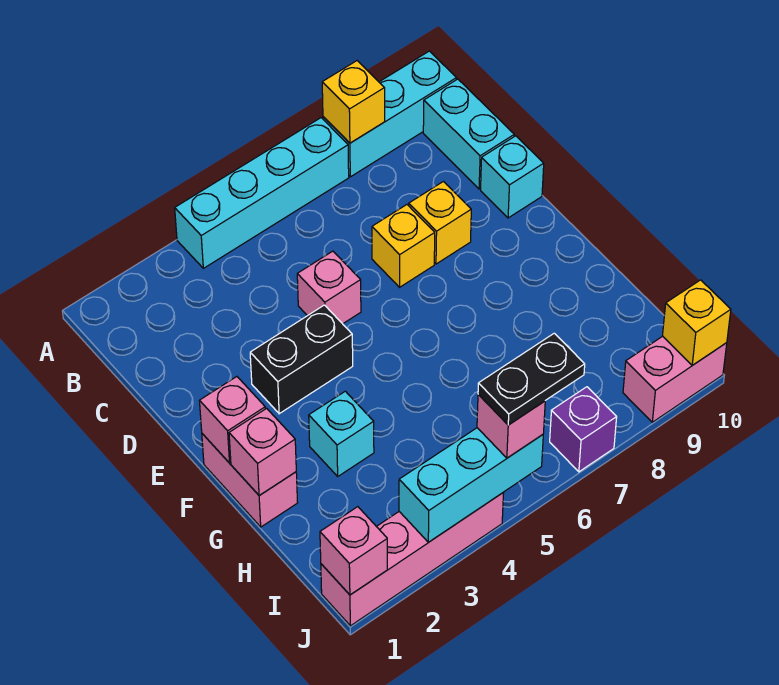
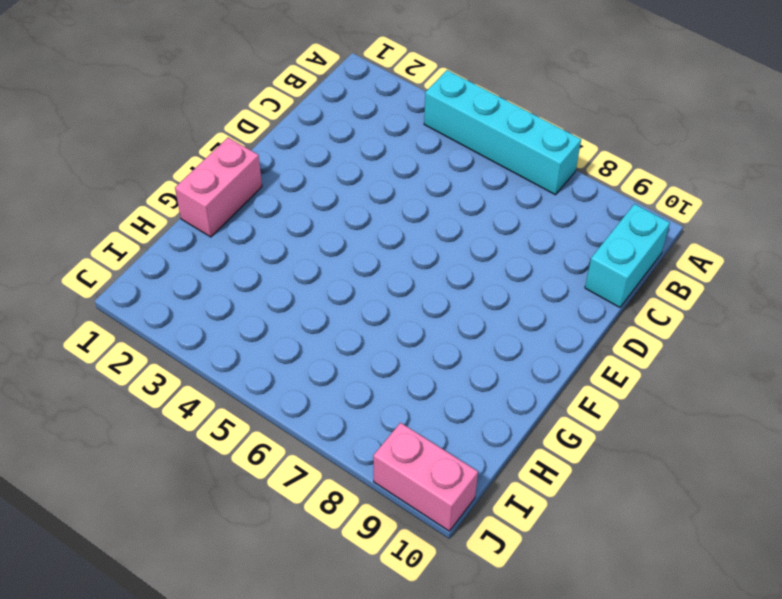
none -> cyan brick A8:A10 level 1
none -> pink brick D5 level 1
none -> yellow brick D7 level 1

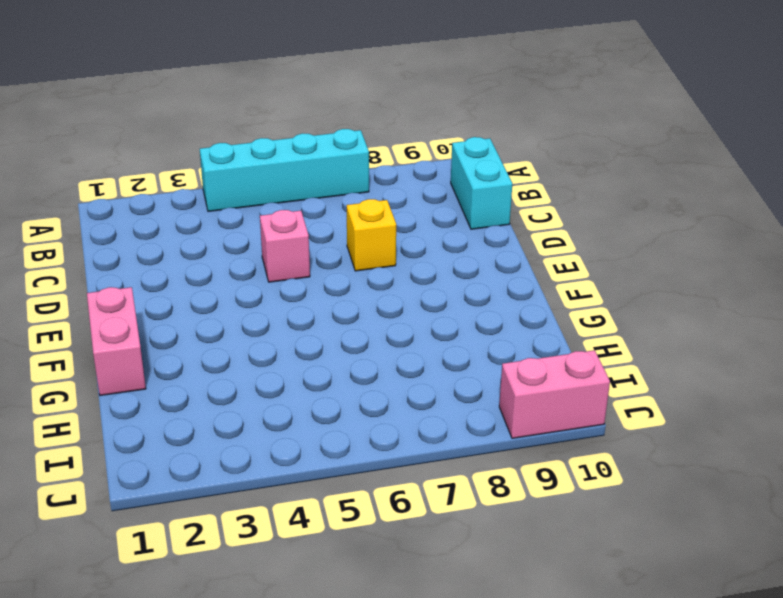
none -> cyan brick A8:A10 level 1
none -> yellow brick D8 level 1
none -> cyan brick D10 level 1

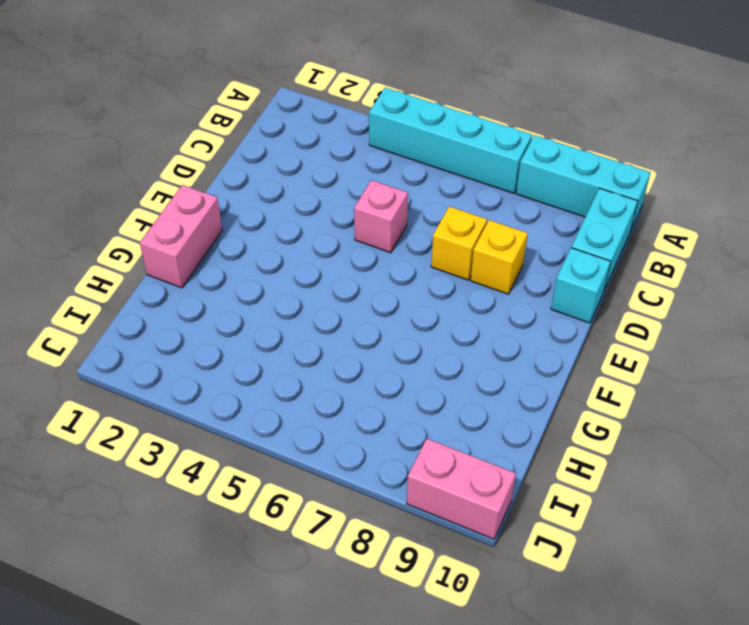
none -> black brick E3:E4 level 1
none -> cyan brick G3 level 1
none -> pink brick J1:J4 level 1

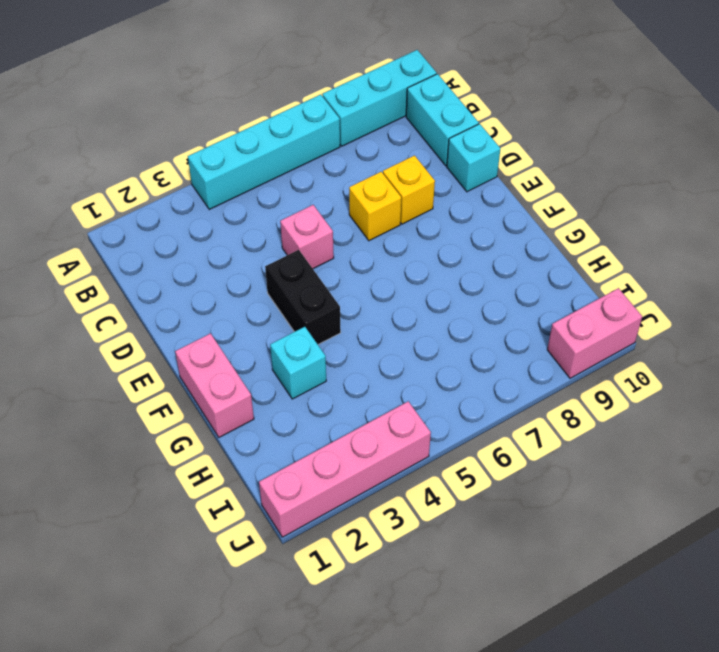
black brick E4:F4 level 1 -> black brick E3:E4 level 1
none -> purple brick J7 level 1
none -> yellow brick A8 level 2
none -> pink brick F1 level 2

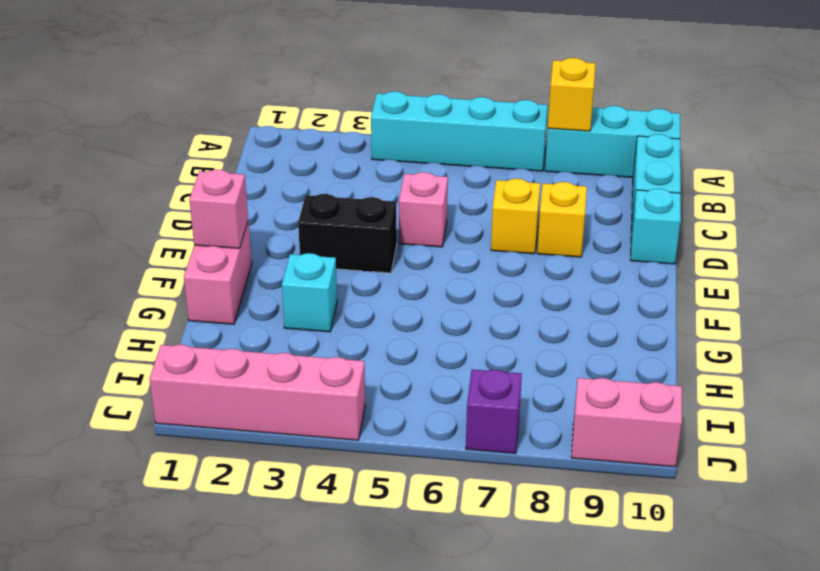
none -> pink brick G1 level 2
none -> pink brick J1 level 2
none -> cyan brick J3:J5 level 2

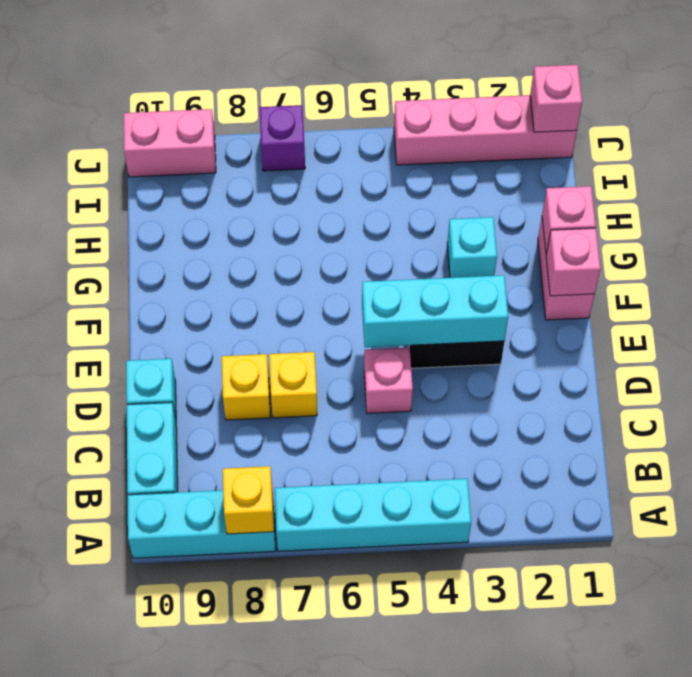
cyan brick E3:E5 level 2 -> cyan brick J3:J5 level 2
none -> yellow brick J10 level 2
none -> pink brick J5 level 3
none -> black plate J5:J6 level 4

